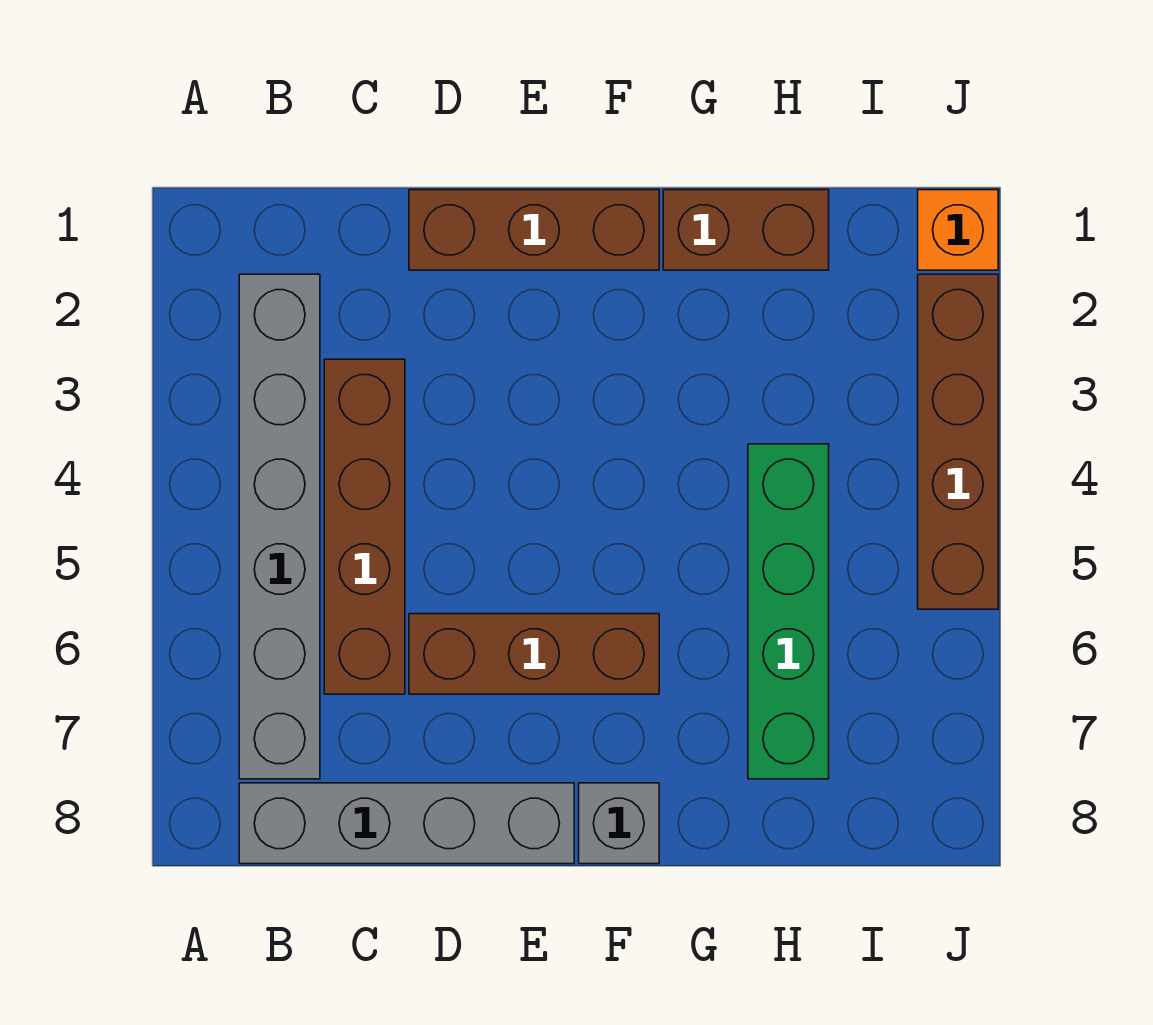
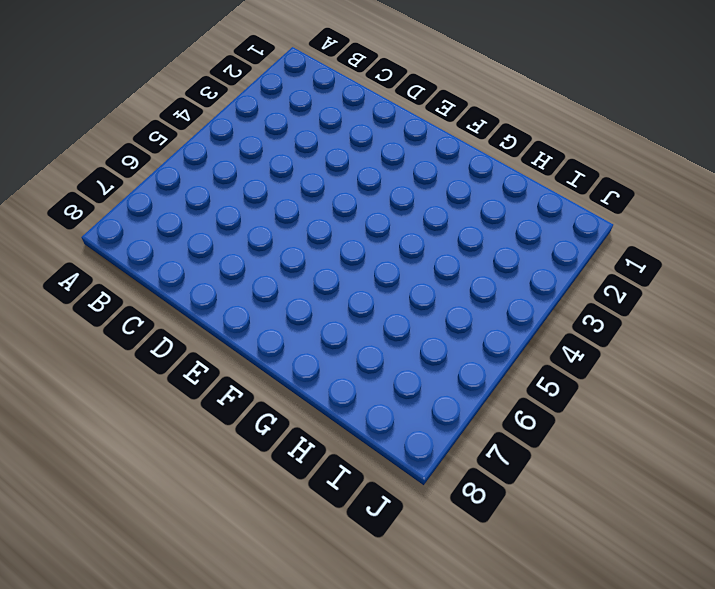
none -> grey brick B2:B7 level 1
none -> grey brick B8:E8 level 1

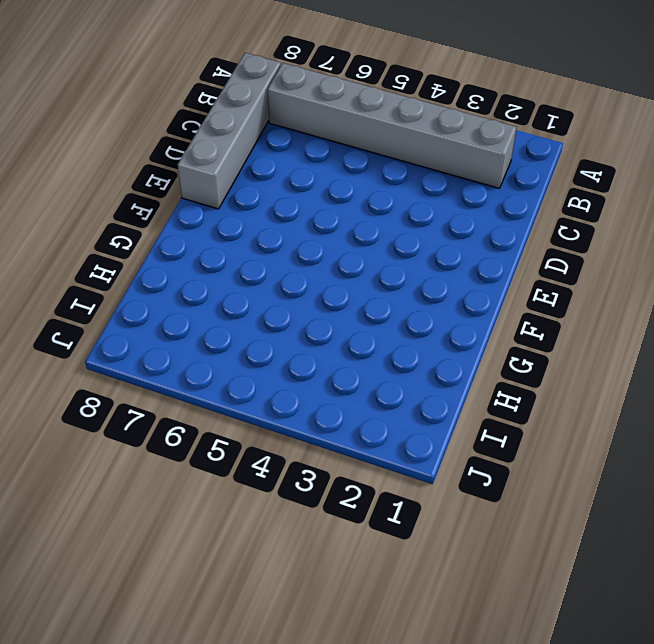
none -> brown brick C3:C6 level 1
none -> brown brick D1:F1 level 1

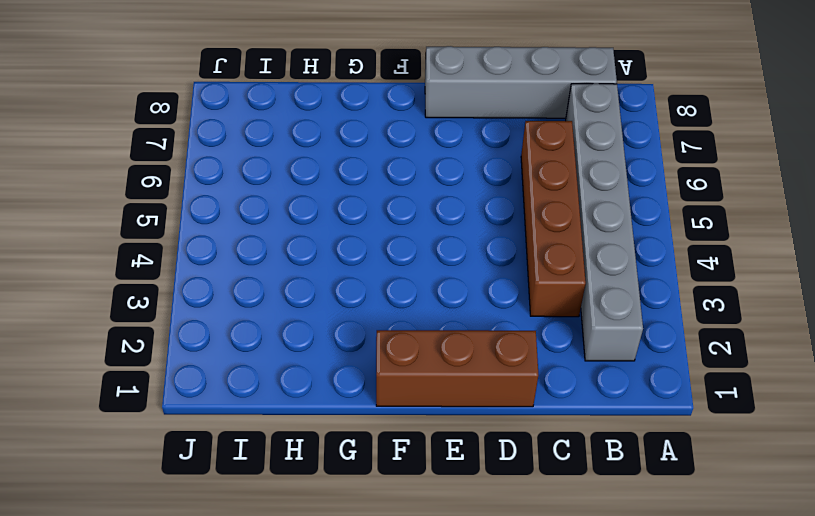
none -> brown brick D6:F6 level 1
none -> grey brick F8 level 1

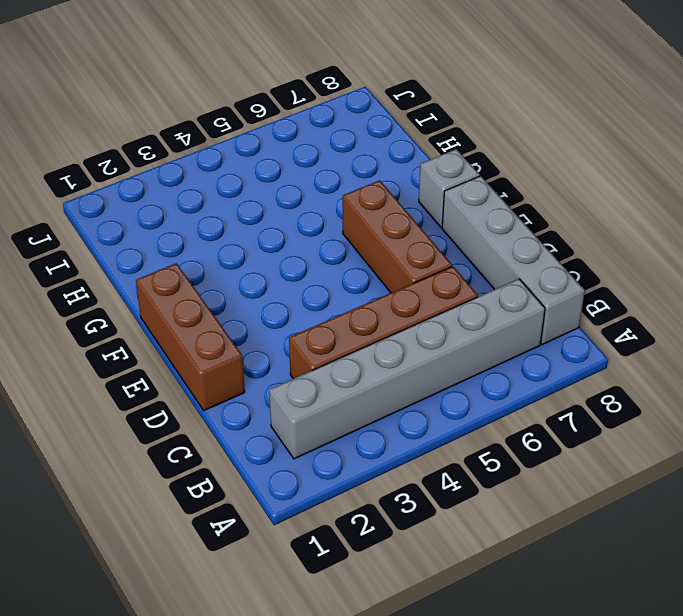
none -> brown brick G1:H1 level 1
none -> green brick H4:H7 level 1

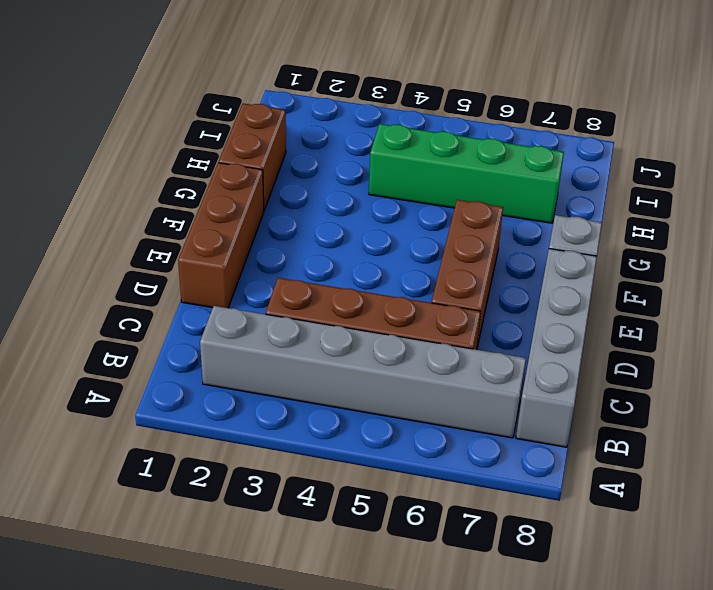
none -> orange brick J1 level 1
none -> brown brick J2:J5 level 1

